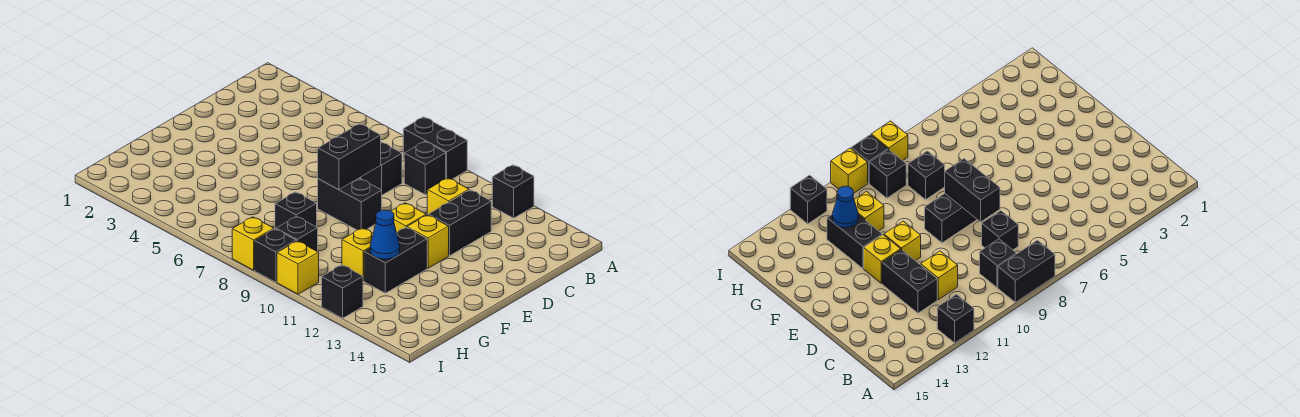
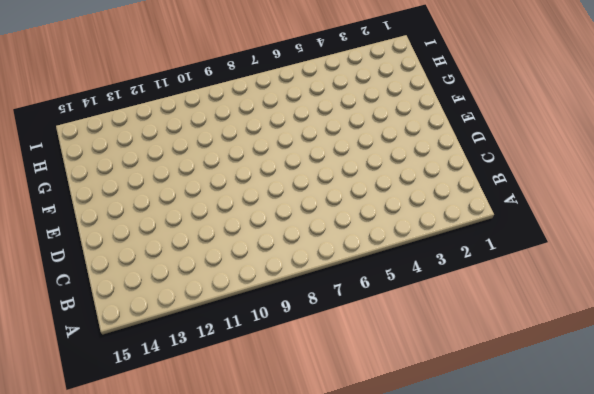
none -> black brick A8:A9 level 1
none -> black brick A12 level 1
none -> black brick B9 level 1

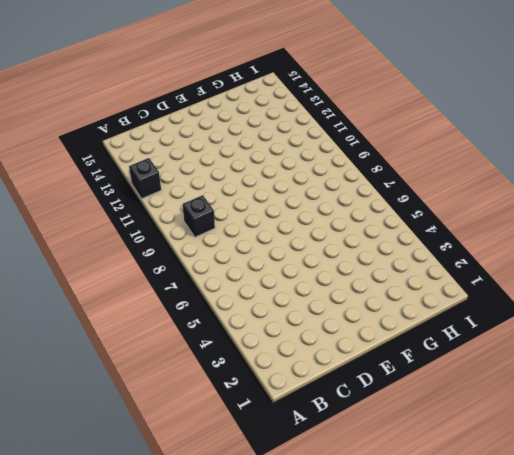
none -> black brick A8:A9 level 1
none -> black brick C8 level 1
none -> yellow brick C11 level 1

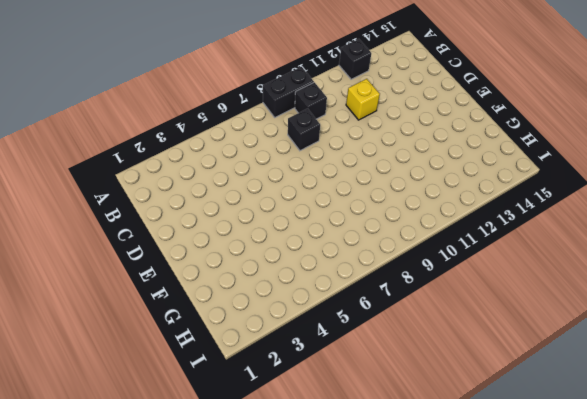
none -> black brick C12:D12 level 1
none -> black brick E8:E9 level 1
none -> yellow brick E11 level 1

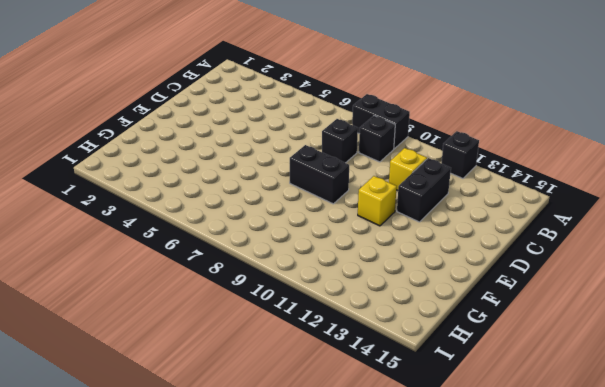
none -> yellow brick E12 level 1
none -> black brick F12:G12 level 1
none -> black brick G8 level 1

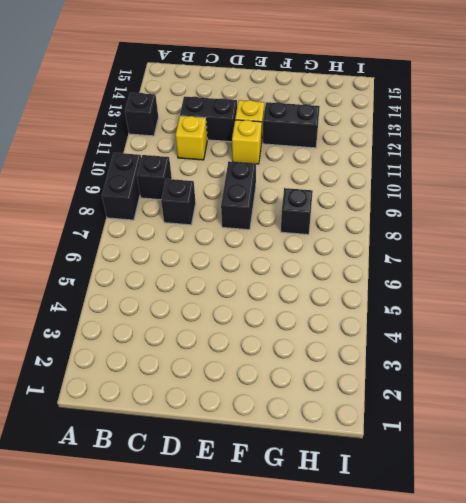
none -> yellow brick G11 level 1
none -> black brick H9 level 1
none -> yellow brick I8 level 1

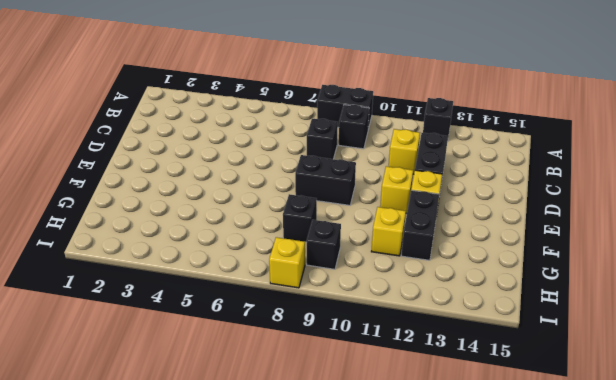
none -> black brick I9 level 1
none -> yellow brick I10 level 1
none -> black brick I12 level 1

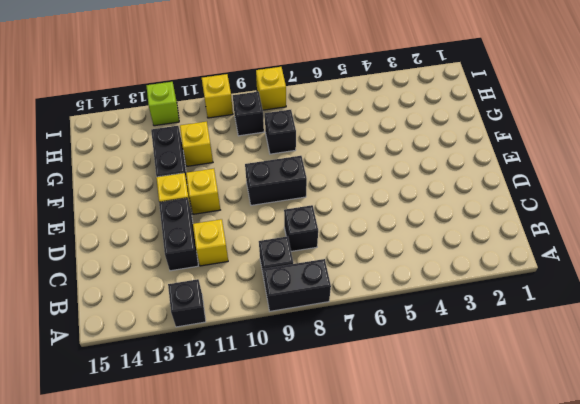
lime brick I12 level 1 -> black brick I12 level 1
none -> black brick I9 level 1
none -> black brick D8:E8 level 2
none -> blue cone G12 level 2

